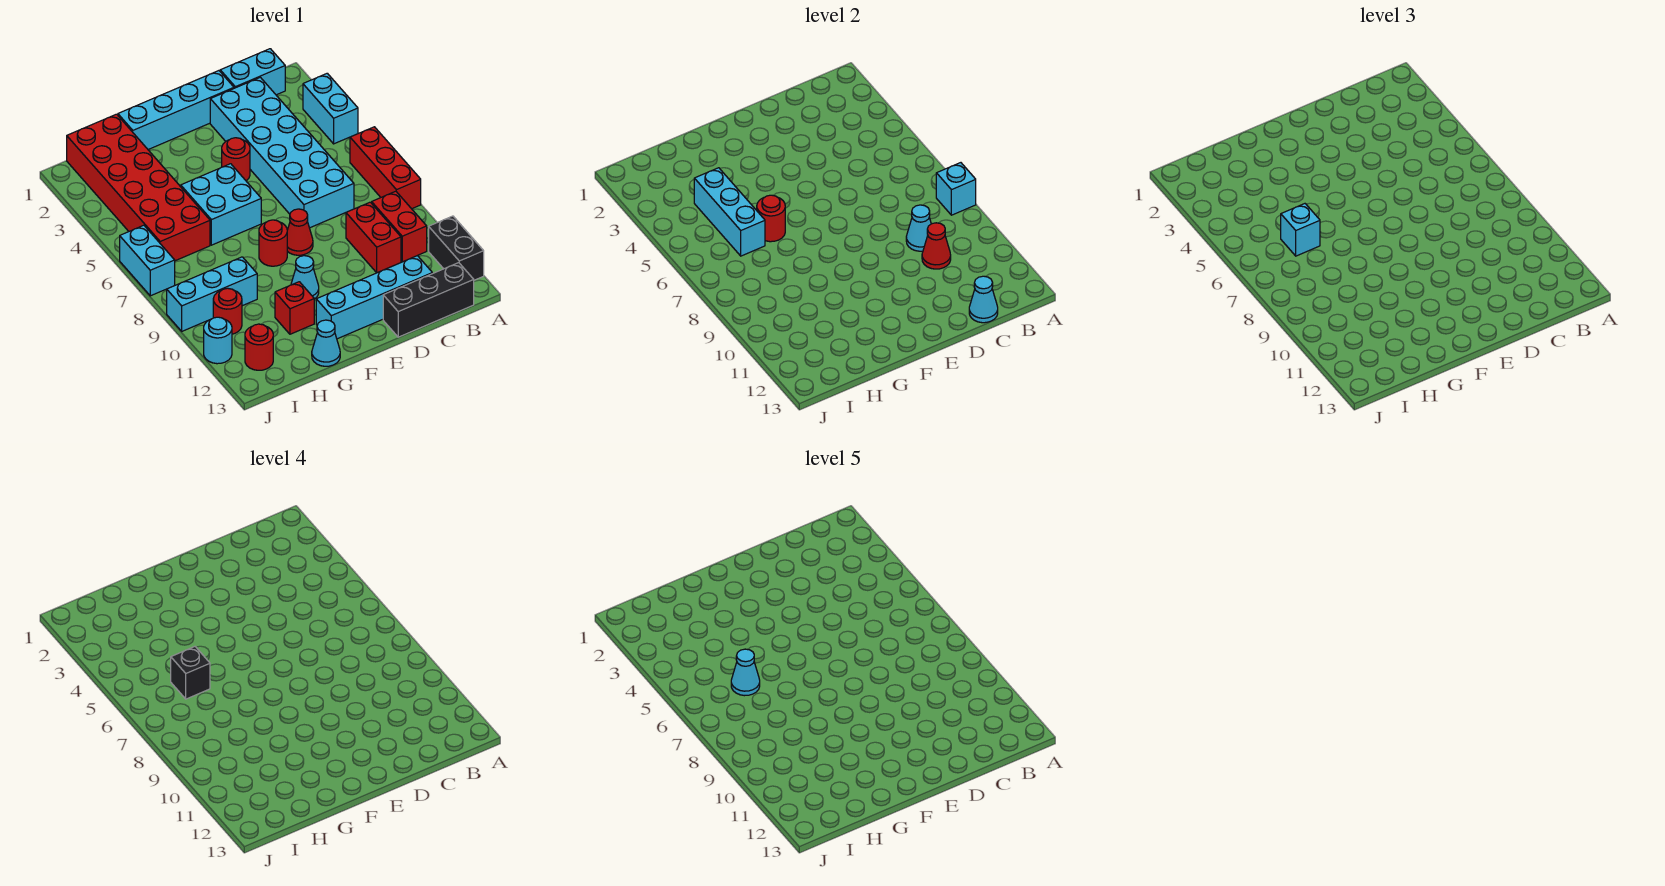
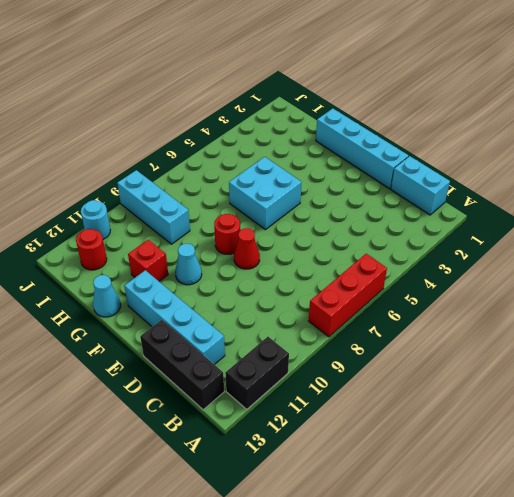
none -> cyan brick A3:A4 level 1
none -> red brick B9:B10 level 1
none -> cyan brick C2:D7 level 1
none -> red brick C9:C10 level 1

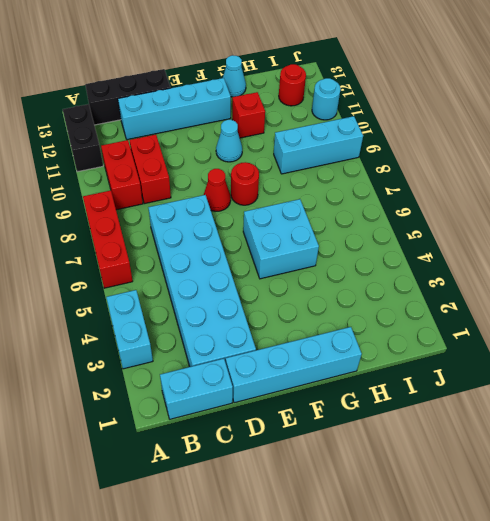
none -> red round brick E4 level 1
none -> red brick H1:I6 level 1
none -> red round brick I10 level 1
none -> cyan brick J6:J7 level 1

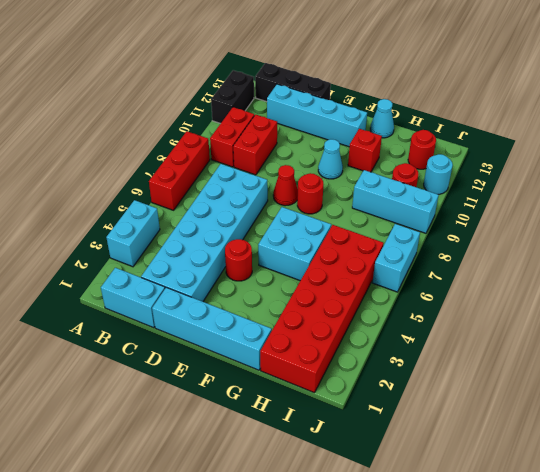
none -> cyan brick A8 level 2
none -> cyan cone C9 level 2
none -> red cone C10 level 2
none -> cyan cone C13 level 2

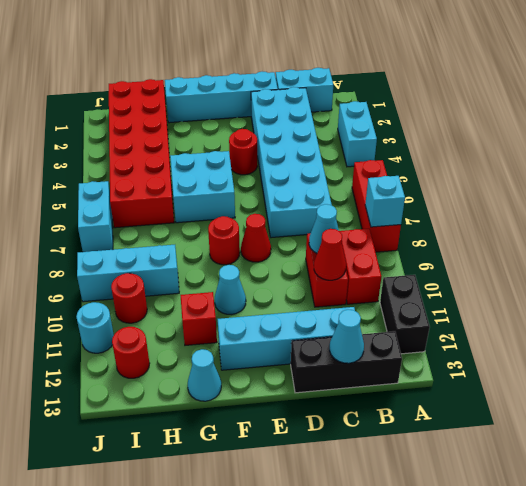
none -> red round brick G6 level 2
none -> cyan brick H4:H6 level 2
none -> cyan brick H6 level 3
none -> black brick H6 level 4

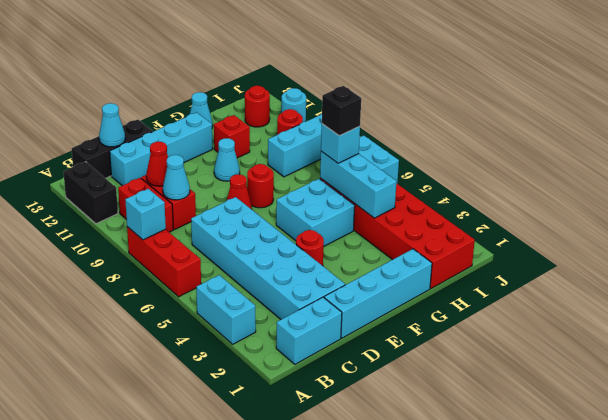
none -> red round brick G6 level 2
none -> cyan cone H6 level 5

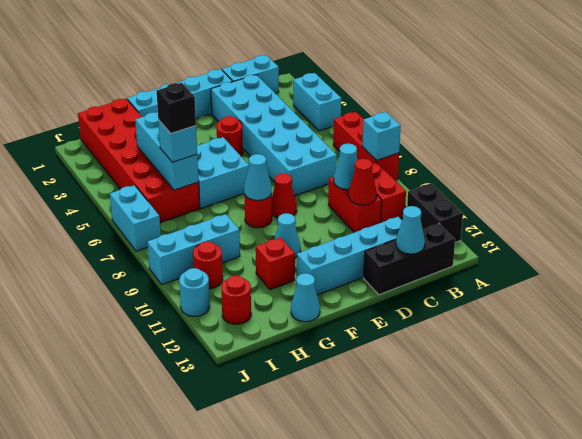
cyan cone F8 level 2 -> cyan cone H6 level 5
none -> red round brick G6 level 2

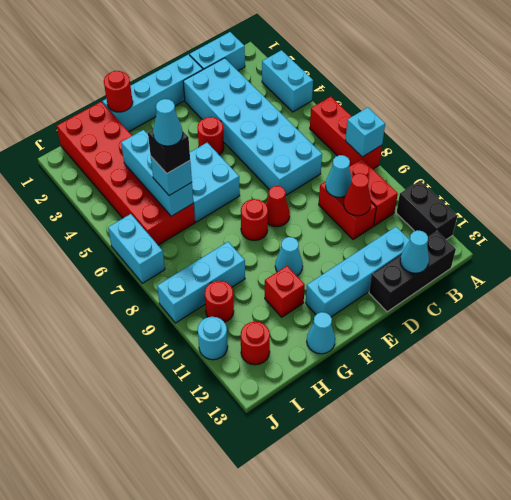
red round brick G1 level 2 -> red round brick G6 level 2

